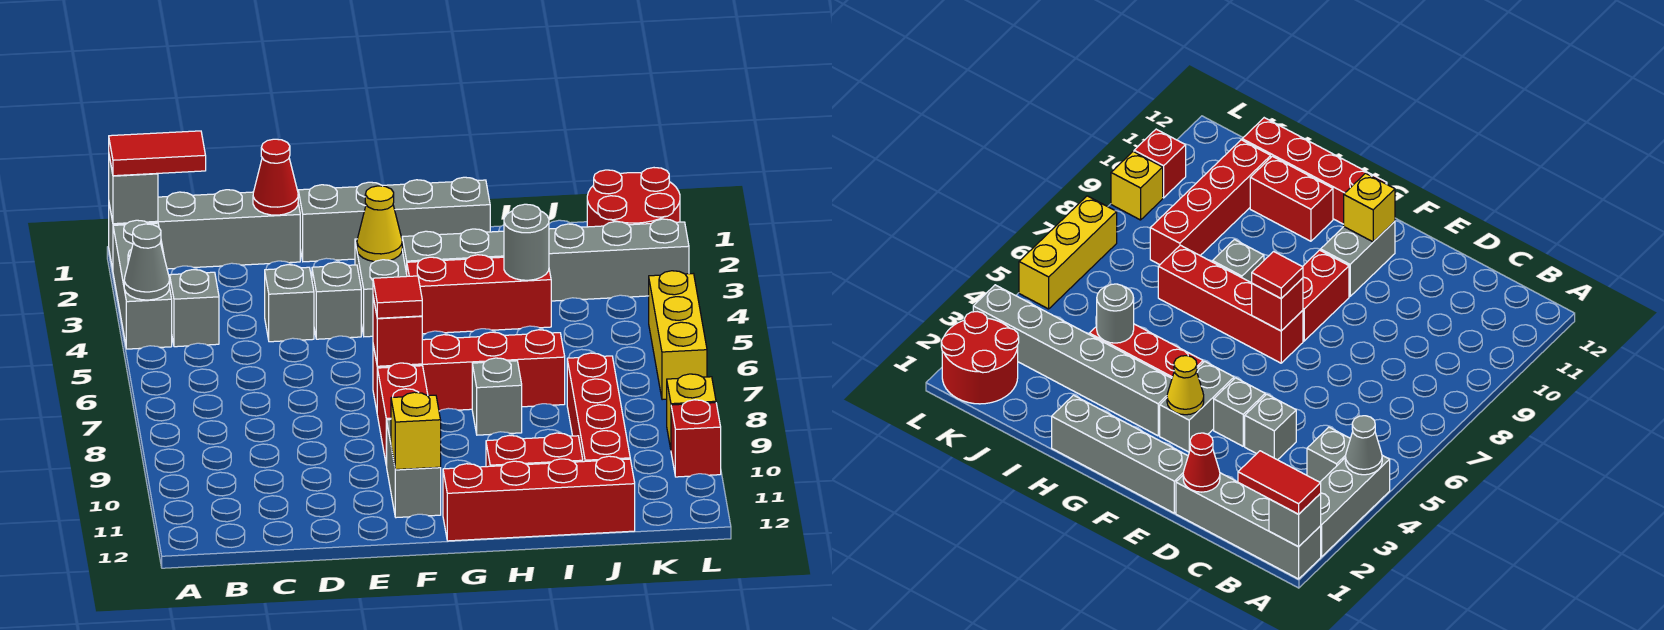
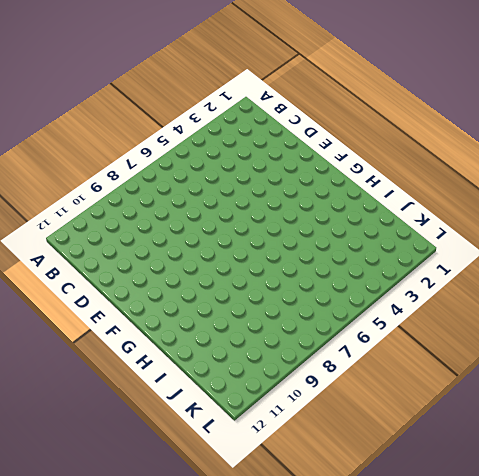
none -> grey brick A1:D1 level 1
none -> grey brick A2:A4 level 1
none -> grey brick B4 level 1

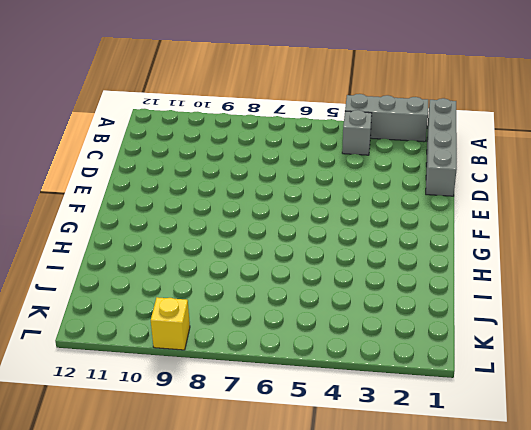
none -> grey brick D4 level 1
none -> grey brick E1:H1 level 1
none -> grey brick E4 level 1

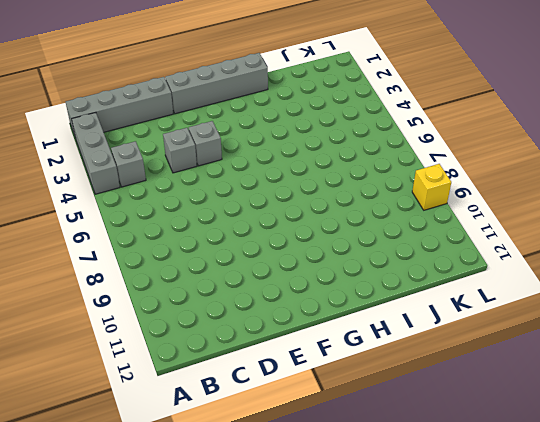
none -> grey brick F3:F4 level 1
none -> red brick F7:I7 level 1
none -> red brick F8:F9 level 1

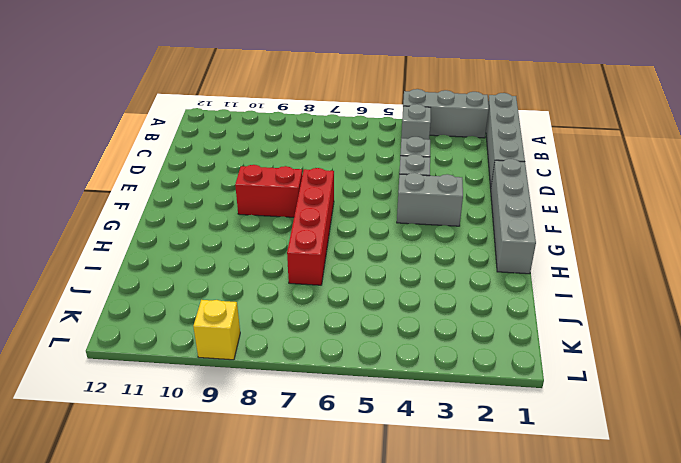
none -> grey brick F10:F11 level 1
none -> grey brick G3:L3 level 1
none -> red brick G4:I4 level 1

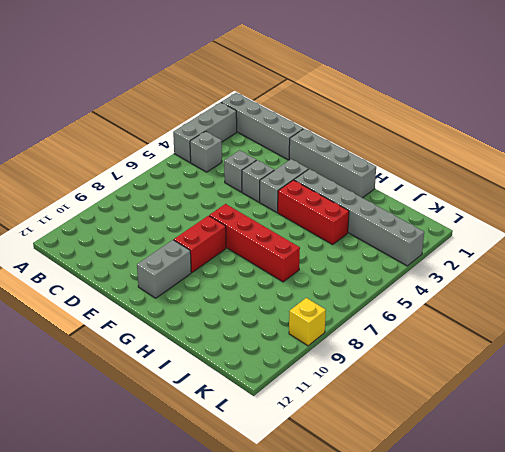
none -> red brick G12:J12 level 1
none -> grey brick H8 level 1
none -> red brick H11:I11 level 1

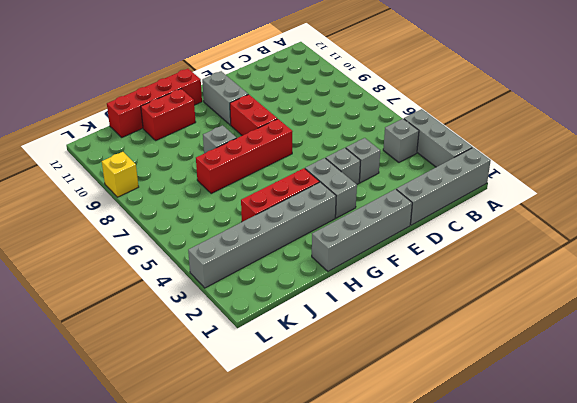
none -> red brick J8:J11 level 1
none -> red round brick K1:L2 level 1
none -> yellow brick L5:L7 level 1

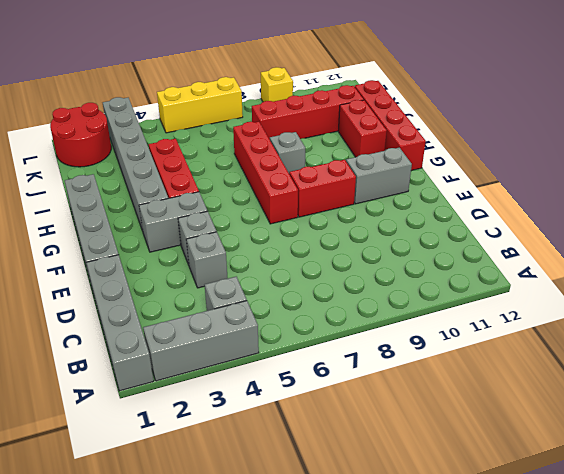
none -> red brick L10 level 1
none -> grey brick A1 level 2
none -> grey cone A4 level 2

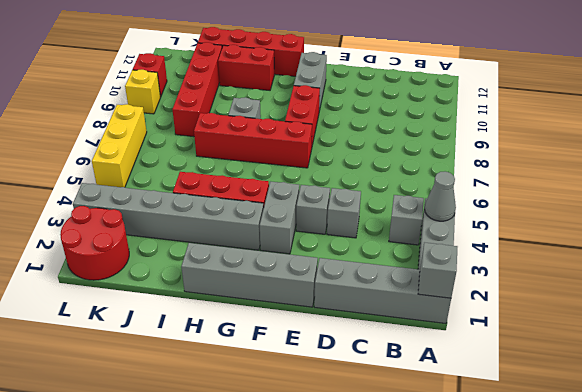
none -> red cone D1 level 2
none -> yellow cone F3 level 2
none -> red brick F7 level 2

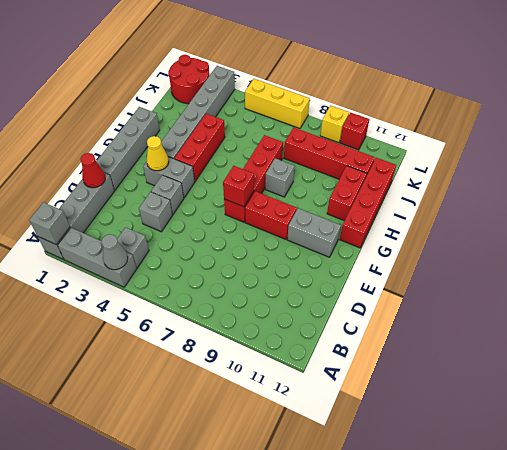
none -> yellow brick F11 level 2
none -> grey round brick I4 level 2
none -> red tile A1:B1 level 3

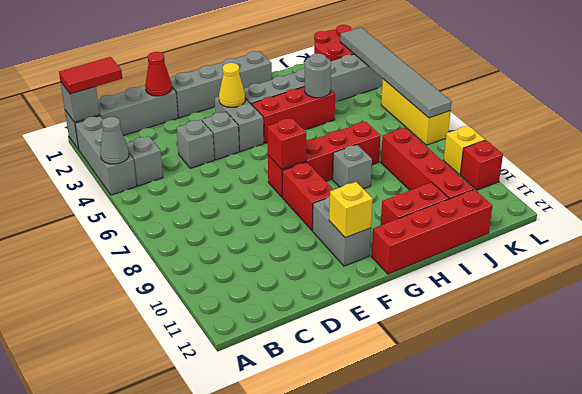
grey tile L2:L7 level 2 -> none
none -> red tile F7 level 3

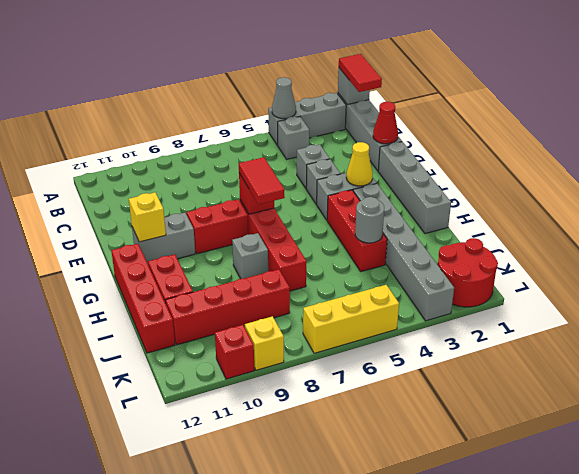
red tile F7:G7 level 3 -> red tile F7 level 3

